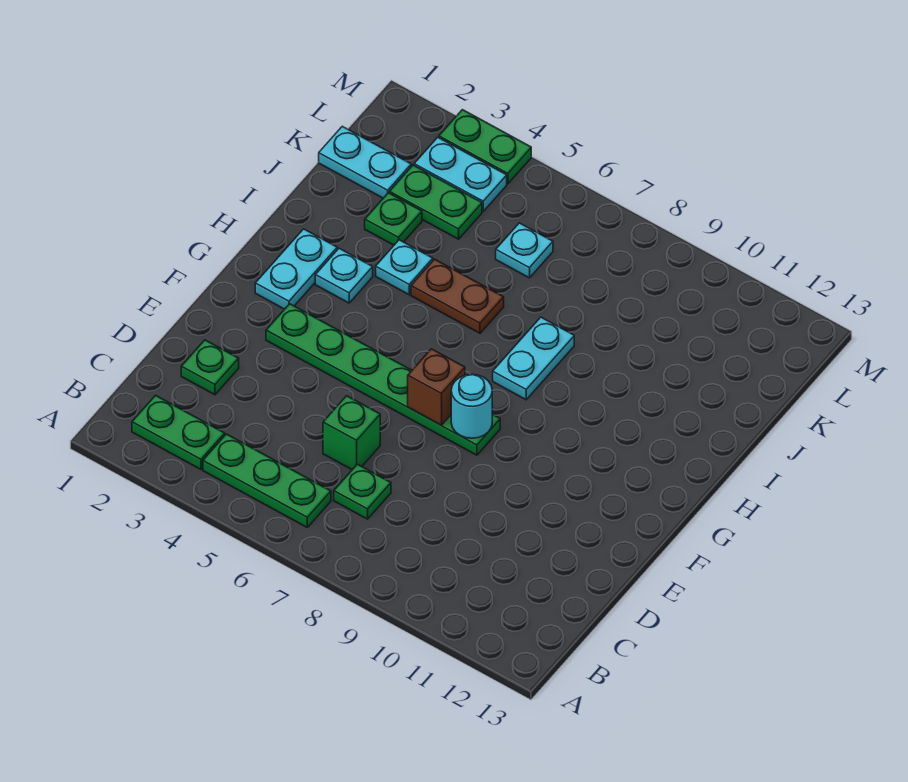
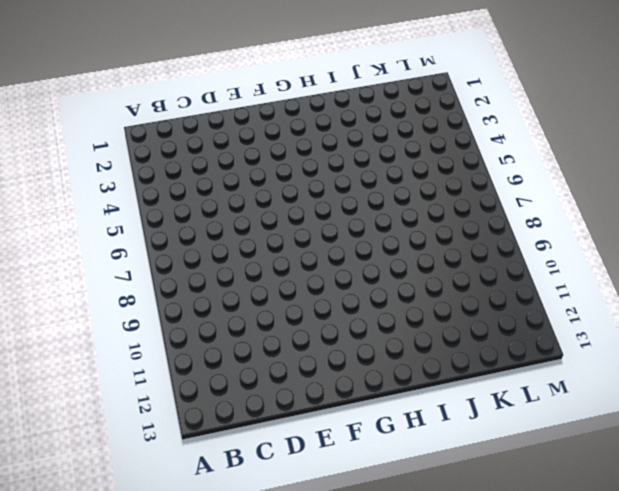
none -> green plate B2:B3 level 1
none -> green plate B4:B6 level 1
none -> green plate C7 level 1

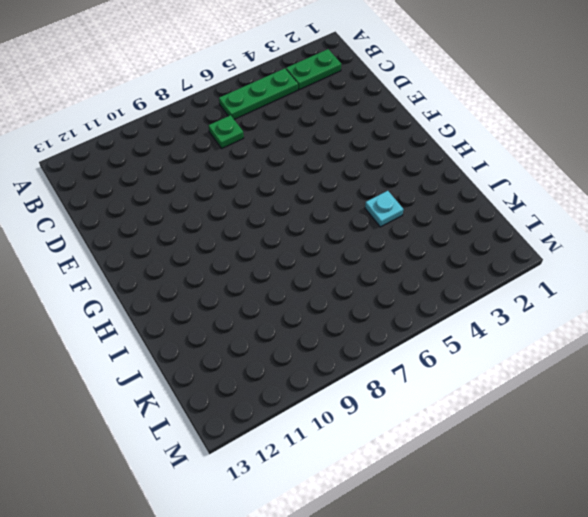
none -> green plate D2 level 1
none -> green brick D6 level 1
none -> green plate F3:F8 level 1

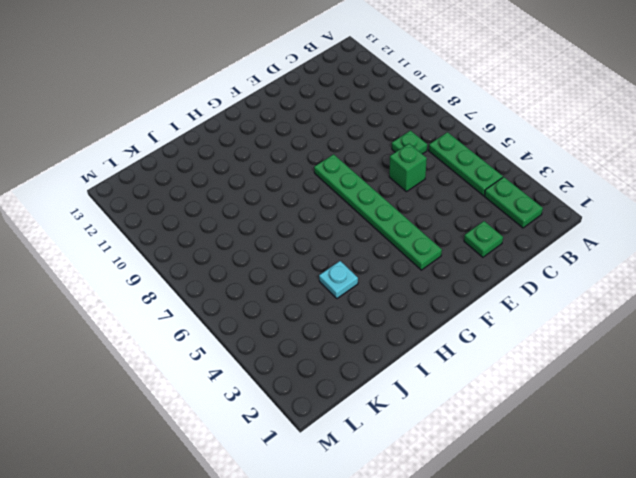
none -> cyan plate G2:H2 level 1
none -> cyan plate H3 level 1
none -> cyan plate H8:I8 level 1

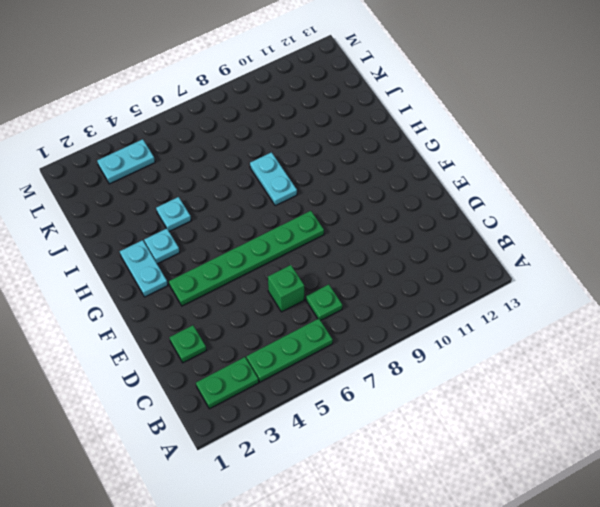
none -> brown plate I5:I6 level 1
none -> green plate J3 level 1
none -> cyan plate K1:K2 level 1

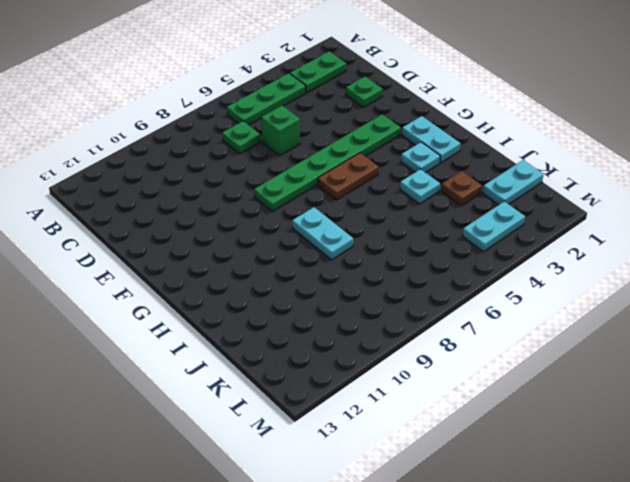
brown plate G5:G6 level 1 -> brown plate I5:I6 level 1
brown plate J3 level 1 -> green plate J3 level 1
none -> green plate K3:K4 level 1
none -> cyan plate K6 level 1
none -> green plate M3:M4 level 1

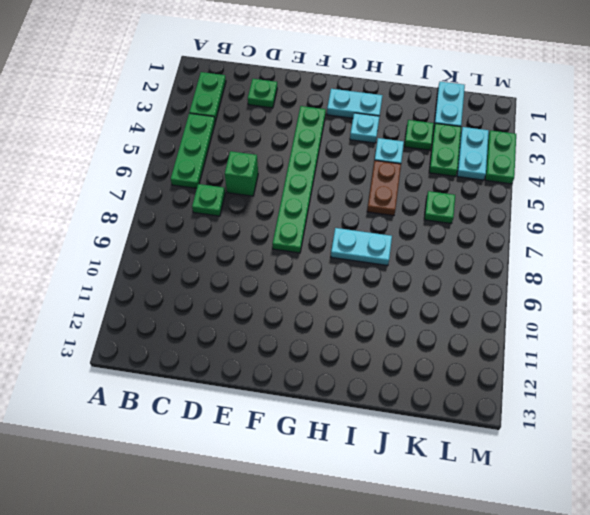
green plate K6 level 1 -> cyan plate K6 level 1
none -> brown brick F7 level 2
none -> cyan round brick F8 level 2

